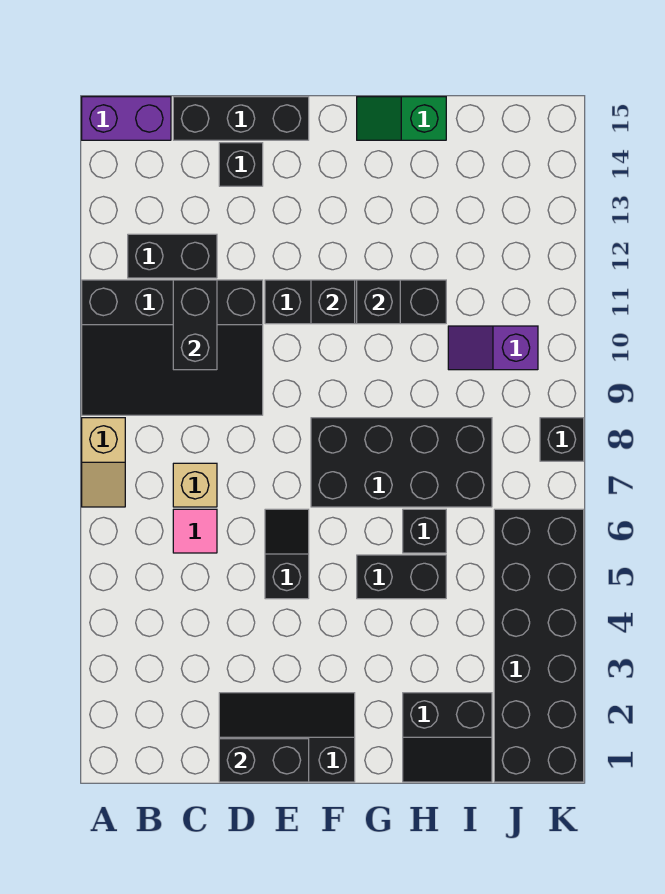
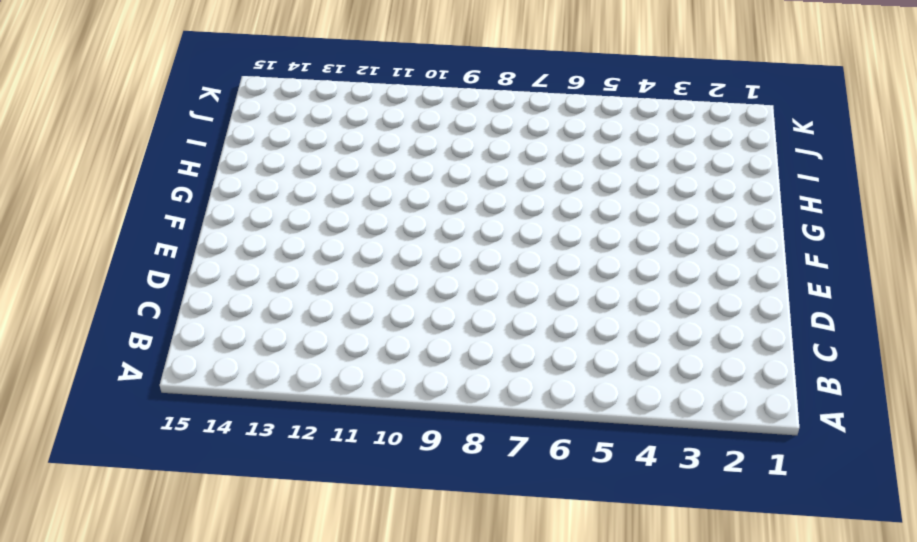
none -> tan slope A7:A8 level 1 top 8
none -> black slope A9:D11 level 1 top 11
none -> purple brick A15:B15 level 1

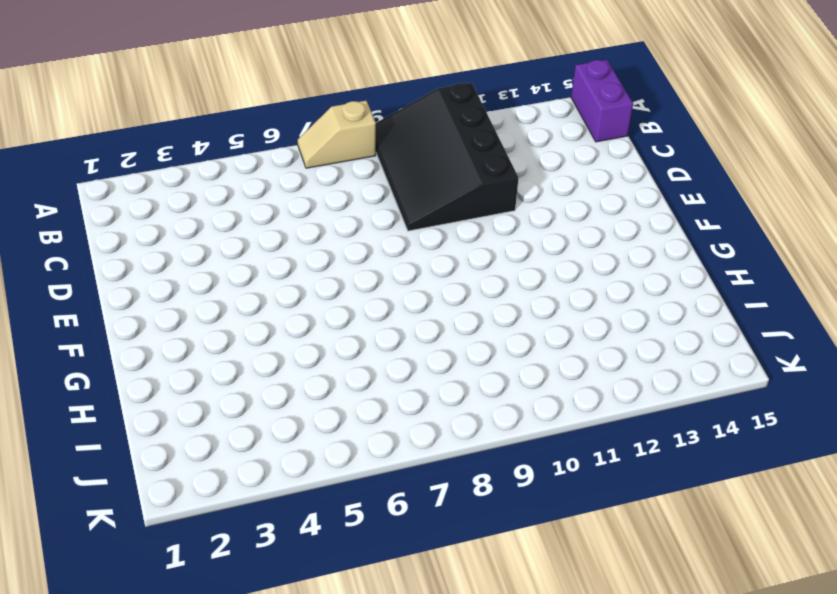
none -> black brick B12:C12 level 1
none -> pink tile C6 level 1
none -> tan brick C7 level 1

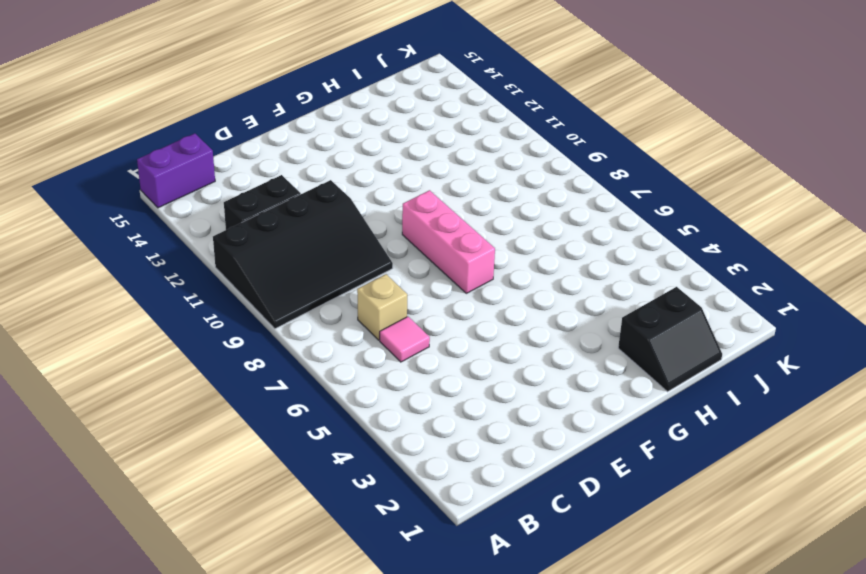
pink brick F7:F9 level 1 -> black brick F7:I8 level 1
none -> tan slope A7:A8 level 1 top 8
none -> black brick C15:E15 level 1
none -> black slope D1:F2 level 1 top 1

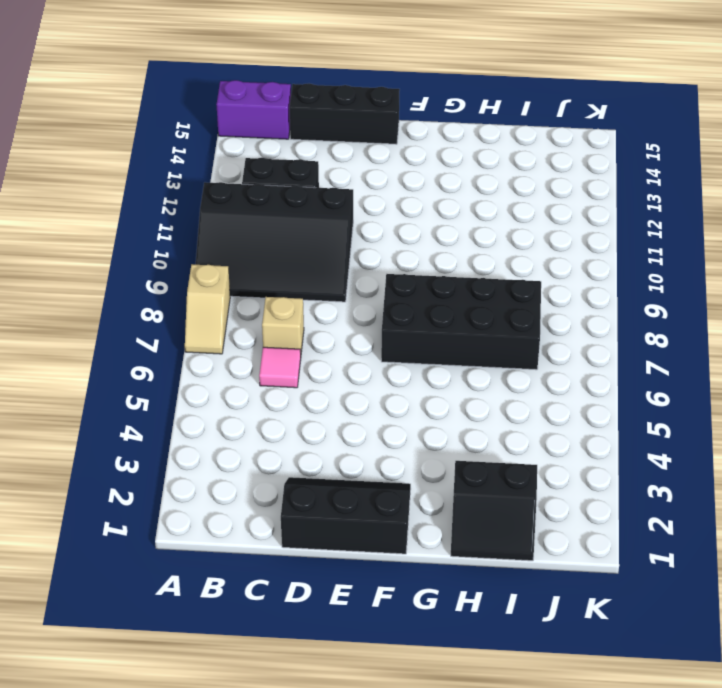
none -> black brick D14 level 1
none -> black slope E5:E6 level 1 top 5
none -> black brick E11:H11 level 1

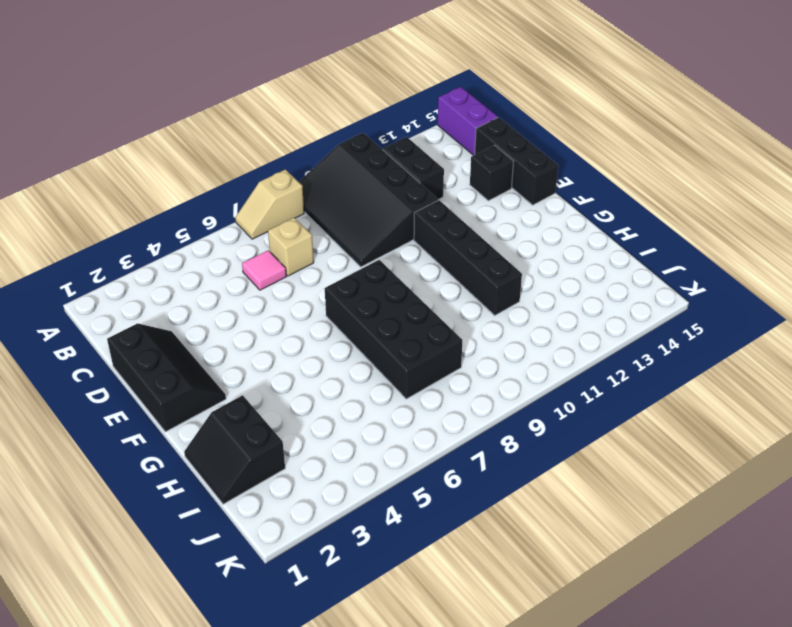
none -> black slope E5:E6 level 1 top 5
none -> black brick G5:H5 level 1
none -> green slope G15:H15 level 1 top H

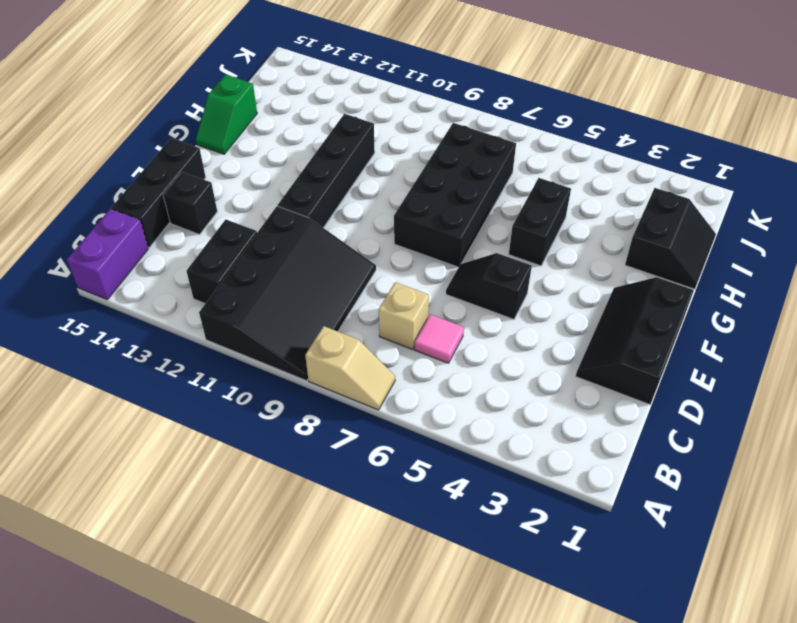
none -> black brick H6 level 1
none -> purple slope I10:J10 level 1 top J
none -> black brick J1:K6 level 1

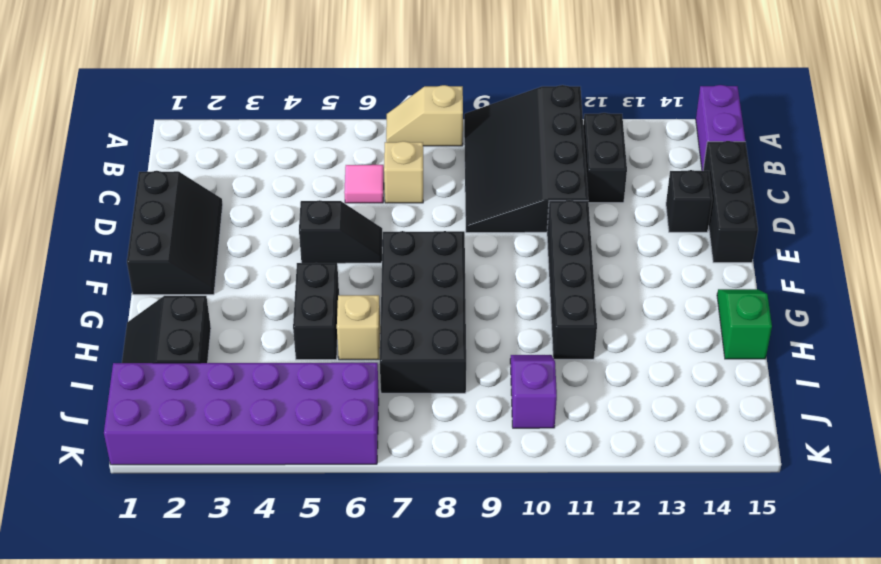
tan brick H6 level 1 -> black brick H6 level 1
purple brick J1:K6 level 1 -> black brick J1:K6 level 1
none -> black brick K8 level 1
none -> black brick C10:C11 level 2
none -> black brick D1:E1 level 2

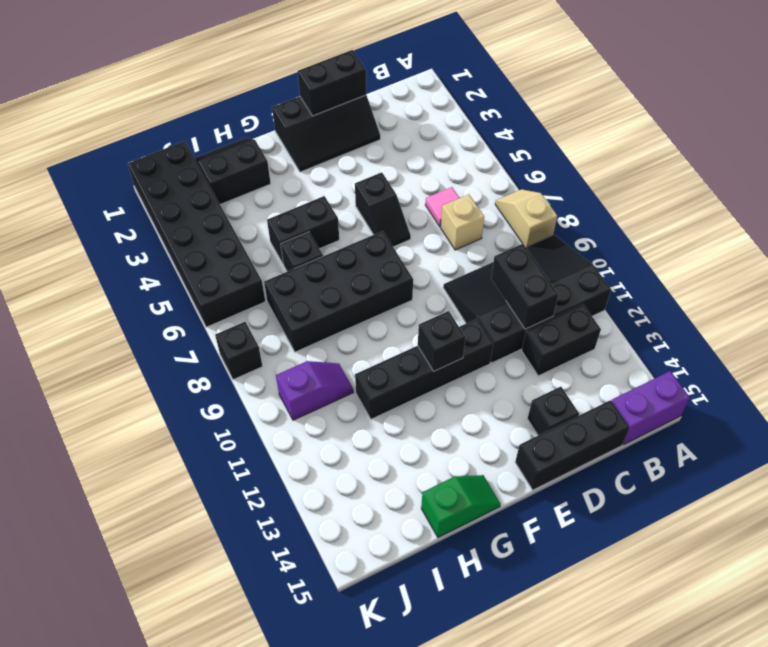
none -> black brick G11 level 2

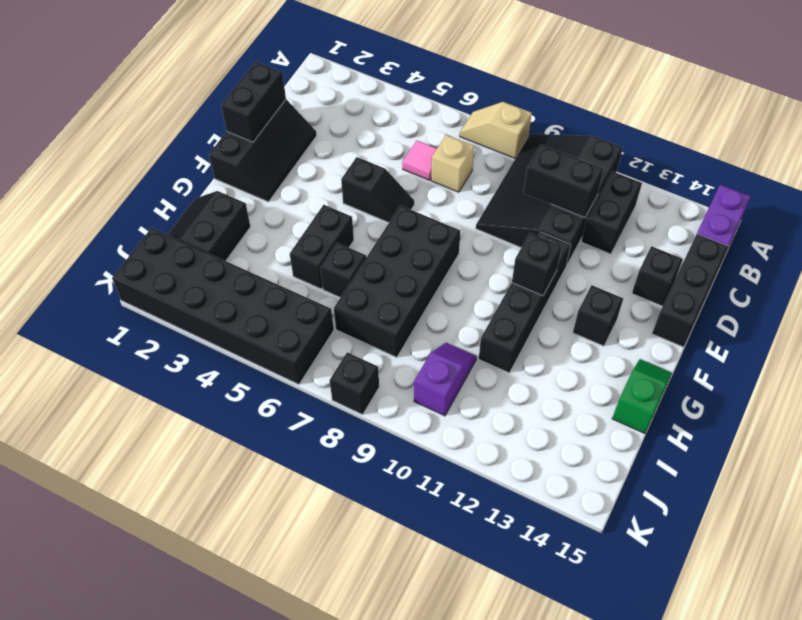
black brick F13 level 1 -> black brick G11 level 2

